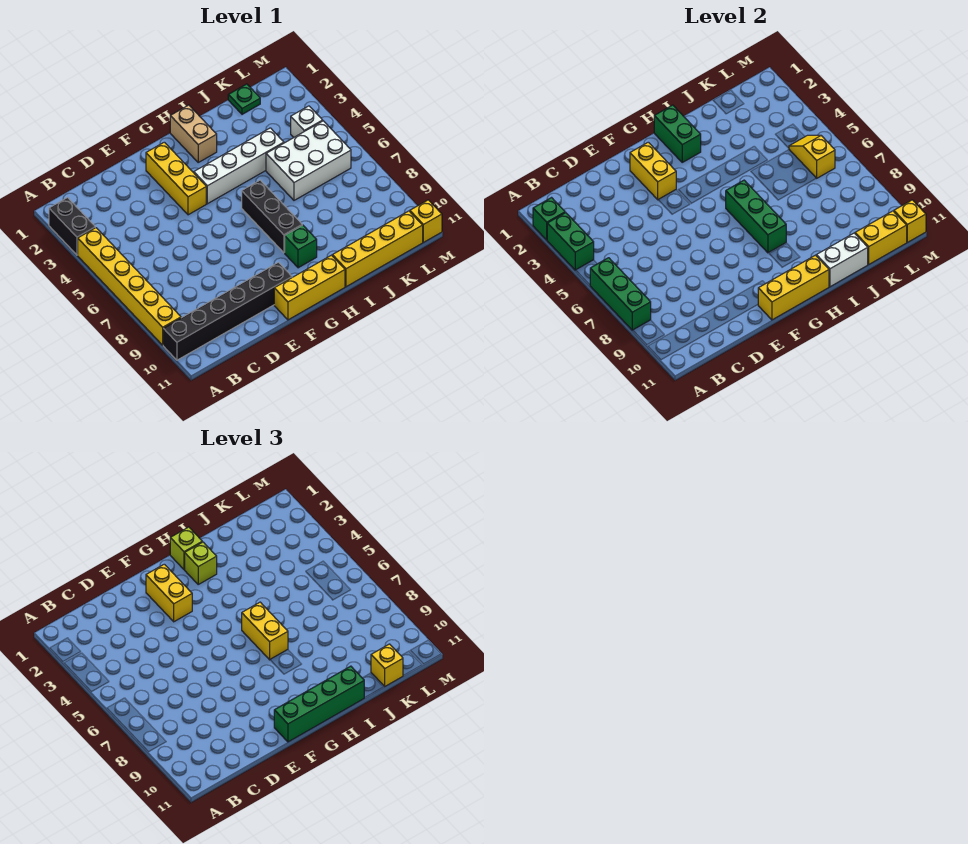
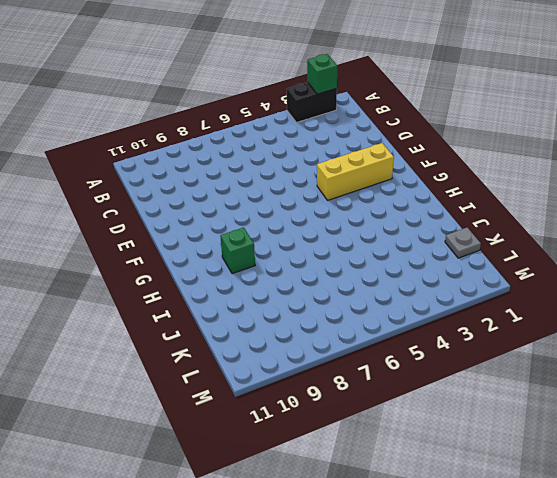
grey plate K1 level 1 -> green plate K1 level 1
none -> yellow brick A4:A9 level 1
none -> black brick A10:F10 level 1
none -> yellow brick F11:H11 level 1
none -> white brick G4:J4 level 1

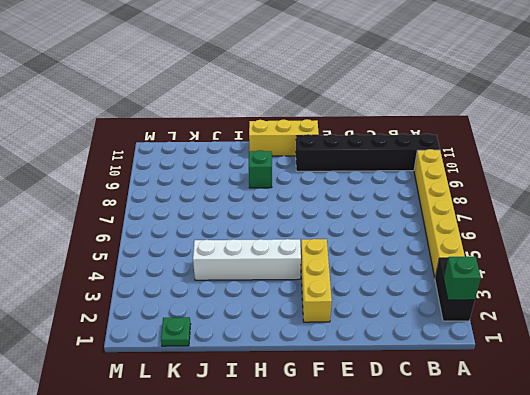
none -> tan brick H1:H2 level 1
none -> black brick H6:H8 level 1
none -> yellow brick I11:L11 level 1
none -> white brick J5:L6 level 1

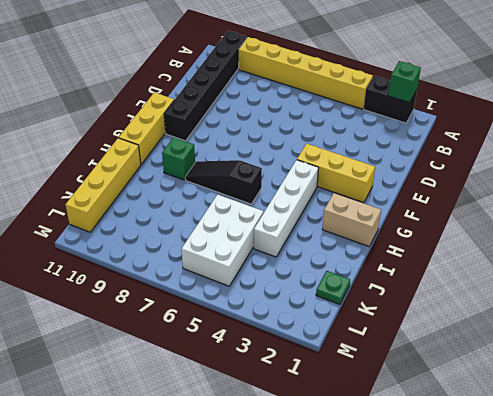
black slope H6:H8 level 1 top 6 -> black brick H6:H8 level 1
none -> white brick L4 level 1
none -> yellow brick M11 level 1
none -> green brick A3:A4 level 2
none -> green brick A6:A8 level 2

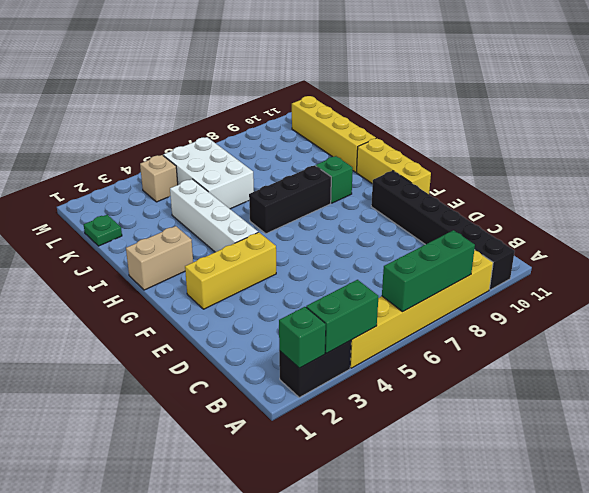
tan brick L4 level 1 -> white brick L4 level 1
none -> yellow brick M11 level 1
none -> yellow brick F2:F3 level 2
none -> yellow brick F11:H11 level 2
none -> green brick H1:H2 level 2

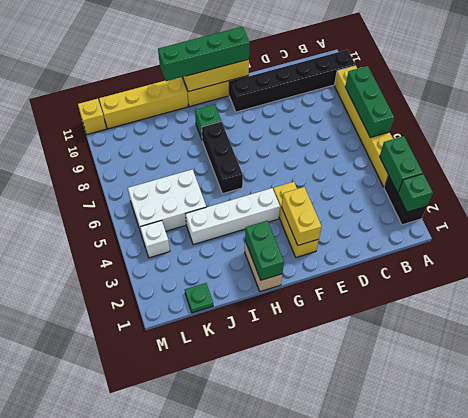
none -> green brick H6:H8 level 2
none -> white brick I11:J11 level 2
none -> yellow brick K11:L11 level 2
none -> yellow slope L5:L6 level 2 top 6

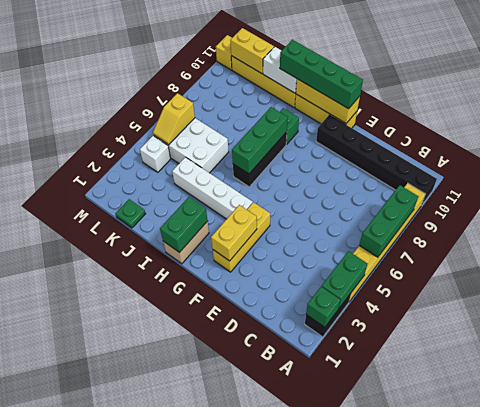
none -> yellow brick M11 level 2
none -> yellow brick F2:F3 level 3
none -> lime brick H1 level 3
none -> lime brick H2 level 3

